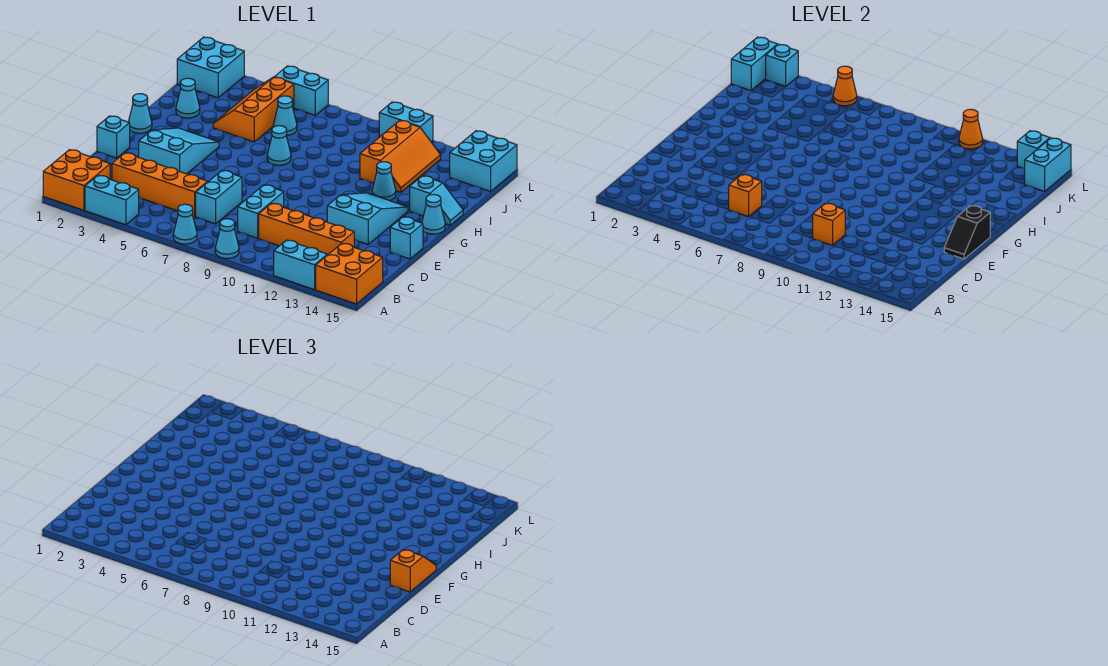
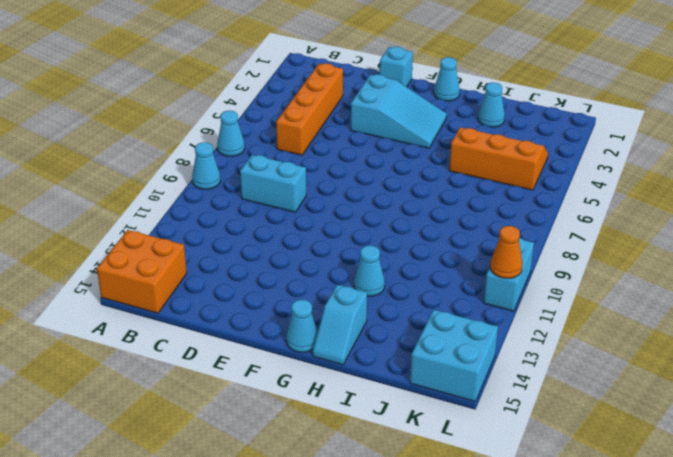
none -> orange brick A1:B2 level 1
none -> cyan brick A3:A4 level 1
none -> cyan brick A12:A13 level 1
none -> cyan brick C7:D7 level 1

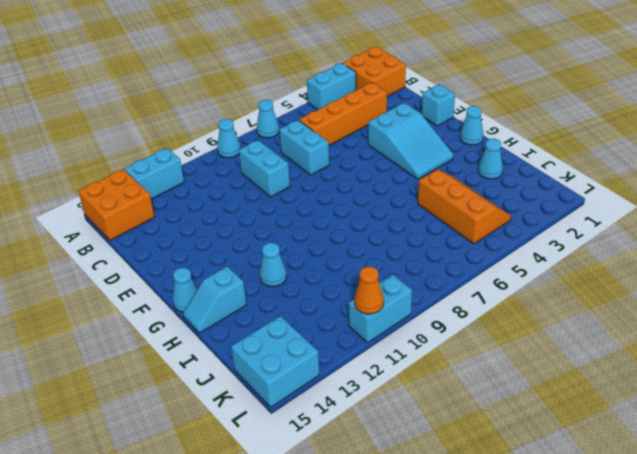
none -> orange brick C10:C13 level 1
none -> cyan slope E12:G13 level 1 top E
none -> cyan brick E15 level 1
none -> cyan cone H7 level 1

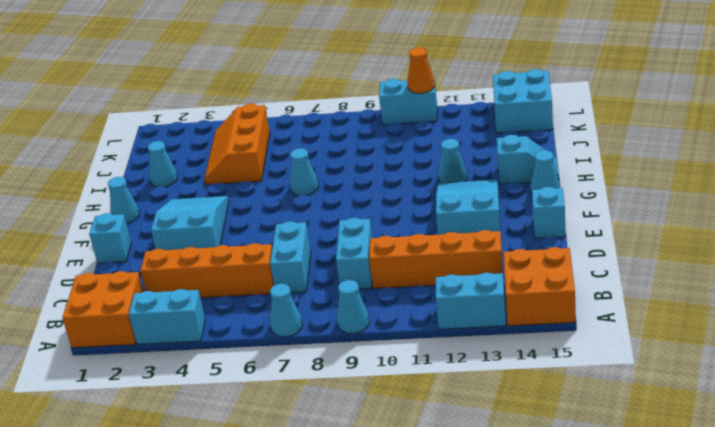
none -> orange slope I11:K12 level 1 top 11
none -> cyan cone J6 level 1
none -> cyan brick K1:L2 level 1
none -> cyan brick L5:L6 level 1

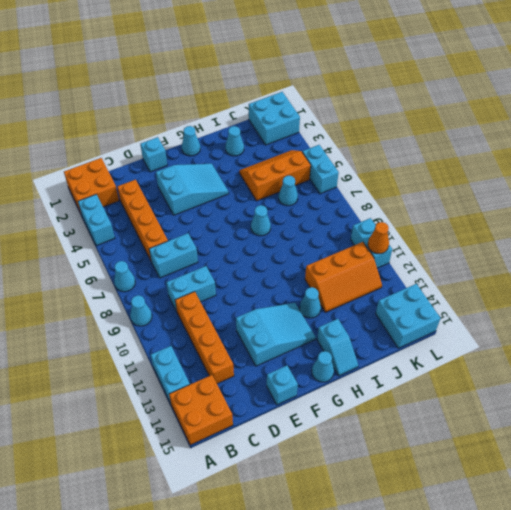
none -> orange brick C6 level 2
none -> orange brick C10 level 2
none -> black slope E15:F15 level 2 top F
none -> cyan brick K1:L1 level 2

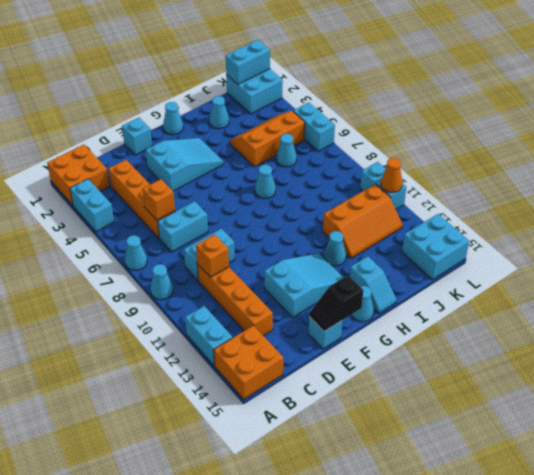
none -> cyan brick K15:L15 level 2
none -> cyan brick L2 level 2
none -> orange cone L5 level 2
none -> cyan brick L14 level 2

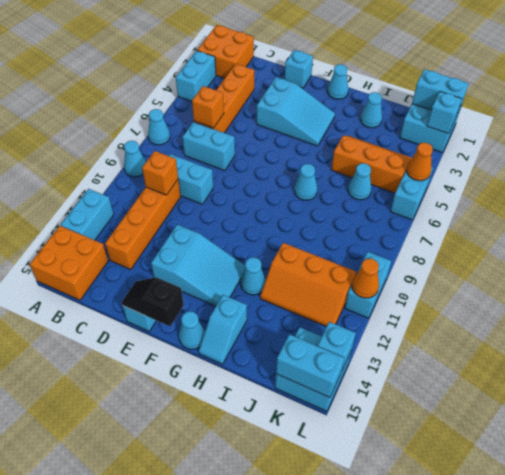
none -> orange slope E15:F15 level 3 top E

